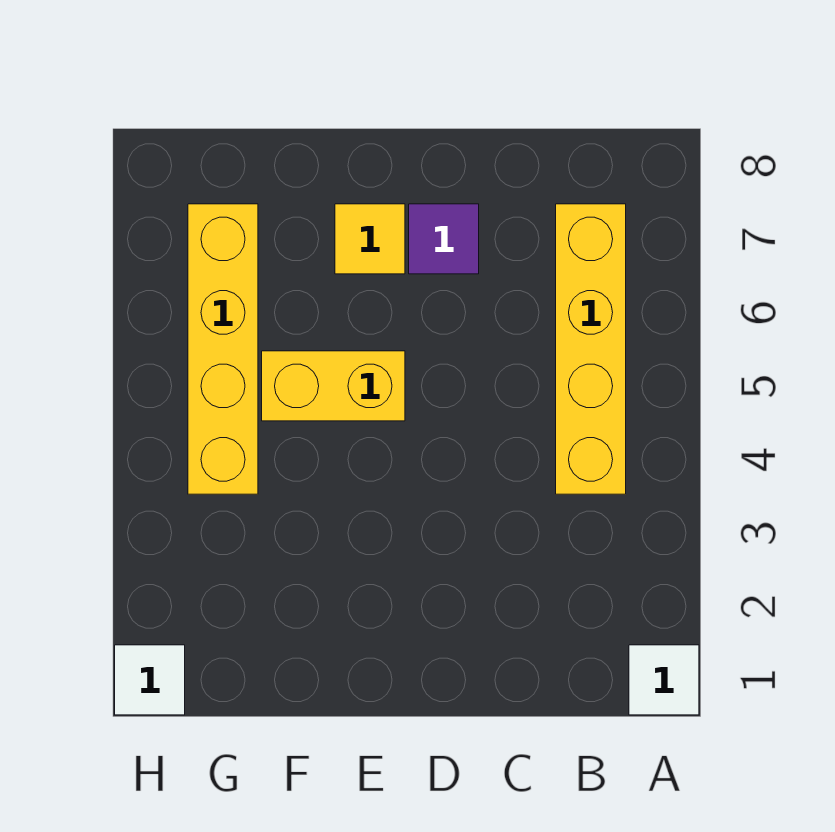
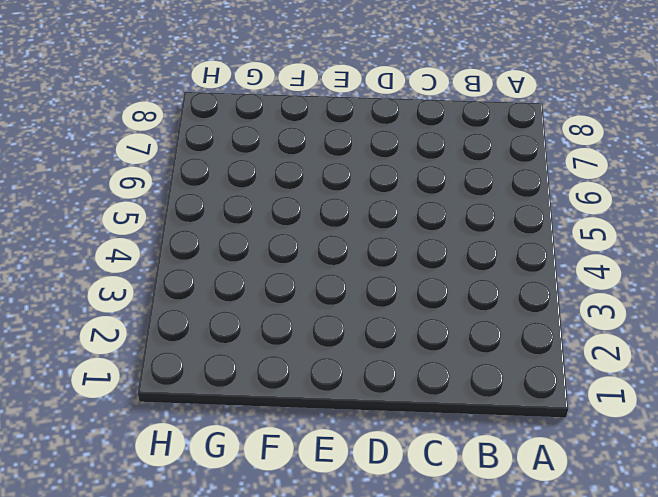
none -> white tile A1 level 1
none -> yellow brick B4:B7 level 1

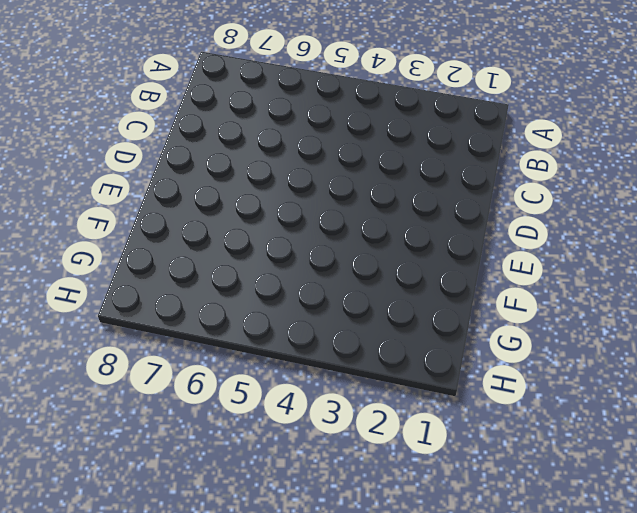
none -> white tile A1 level 1
none -> yellow brick B4:B7 level 1

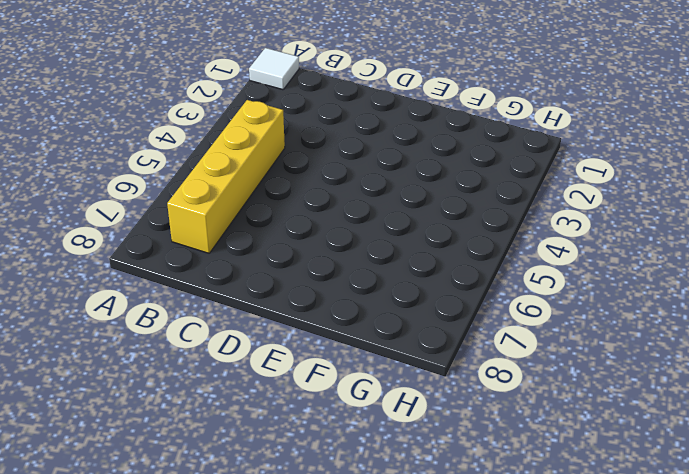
none -> purple tile D7 level 1
none -> yellow brick E5:F5 level 1

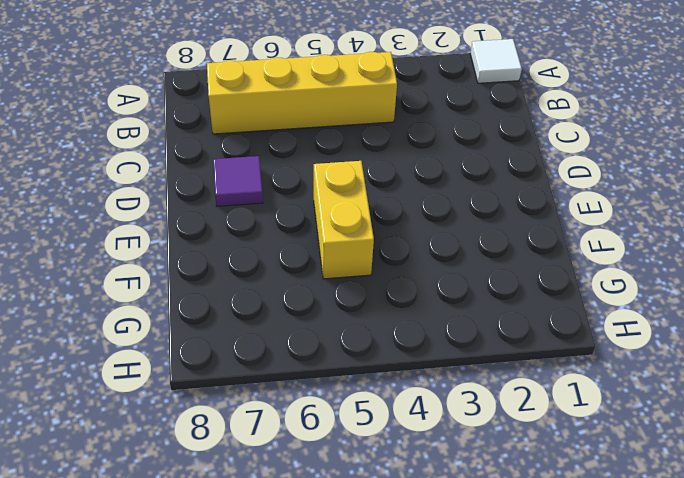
none -> yellow tile E7 level 1
none -> yellow brick G4:G7 level 1

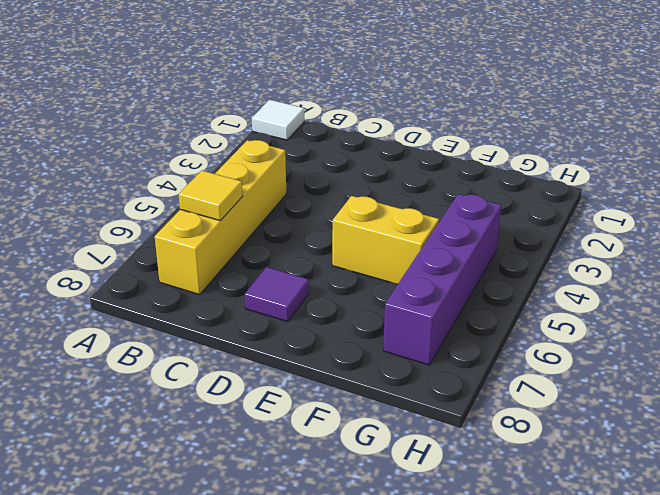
yellow tile B6 level 2 -> yellow tile E7 level 1
purple brick G4:G7 level 1 -> yellow brick G4:G7 level 1
none -> white tile H1 level 1

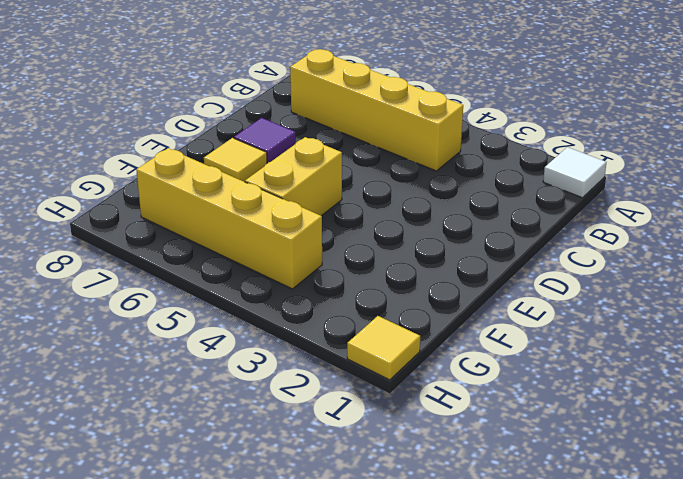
yellow tile H1 level 1 -> white tile H1 level 1

